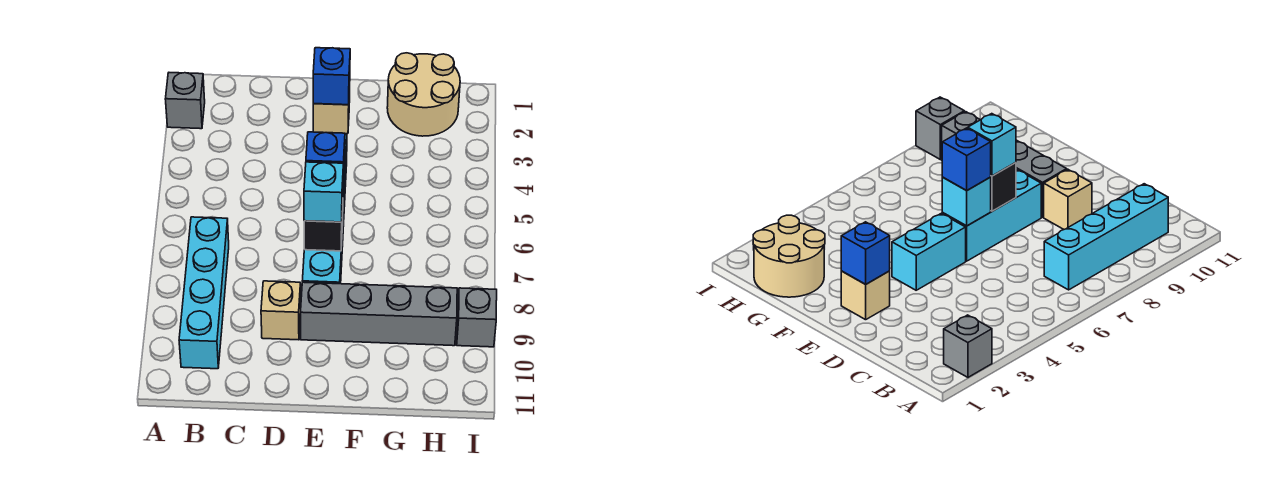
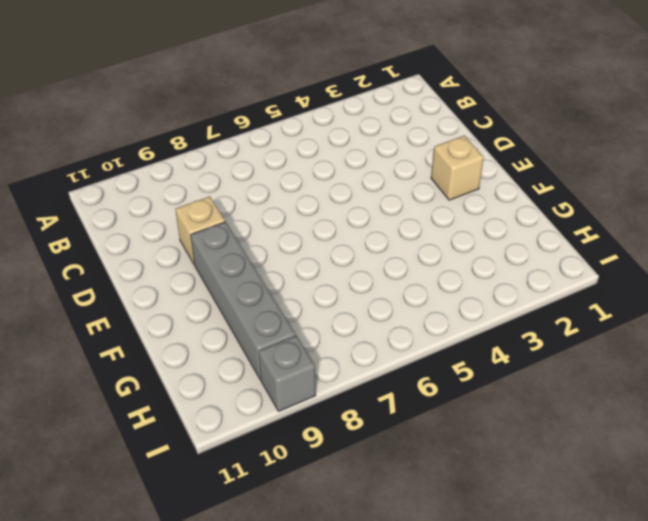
none -> grey brick A2 level 1
none -> cyan brick B7:B10 level 1
none -> cyan brick E4:E5 level 1

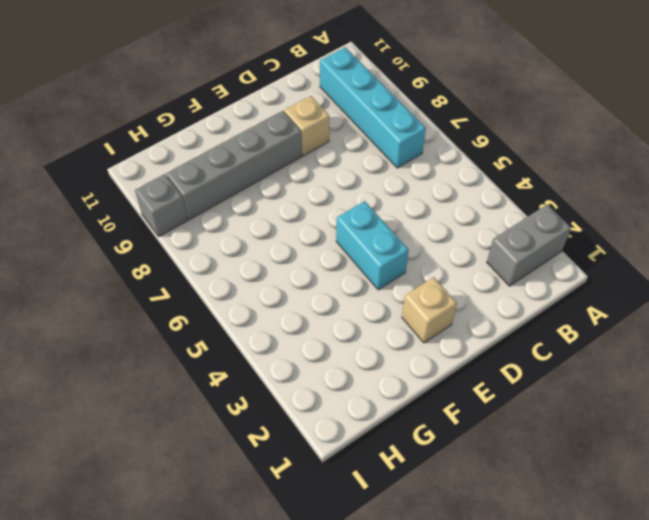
grey brick A2:B2 level 1 -> grey brick A2 level 1
none -> cyan brick E6:E8 level 1
none -> tan round brick G1:H2 level 1
none -> blue brick E2 level 2

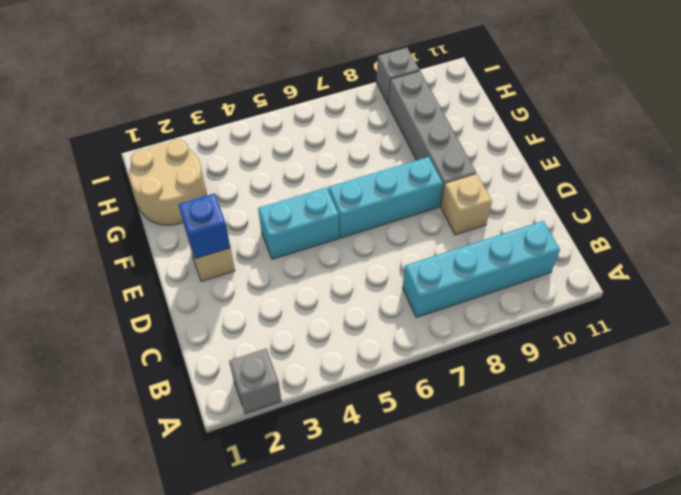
none -> cyan brick E6 level 2
none -> black brick E7 level 2
none -> blue brick E6 level 3

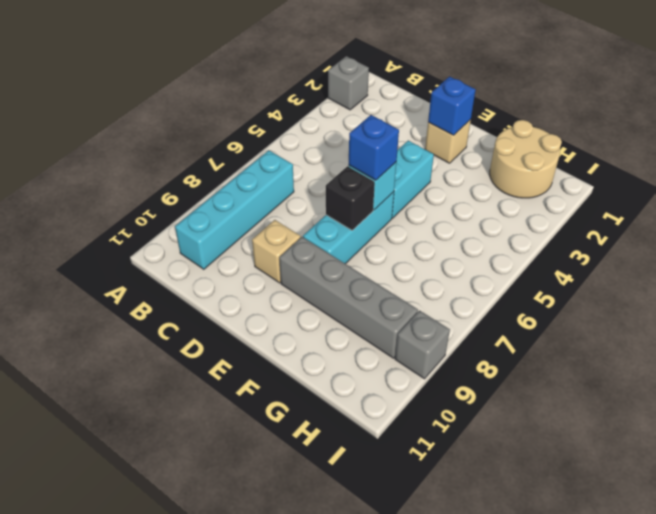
none -> cyan brick E7 level 3

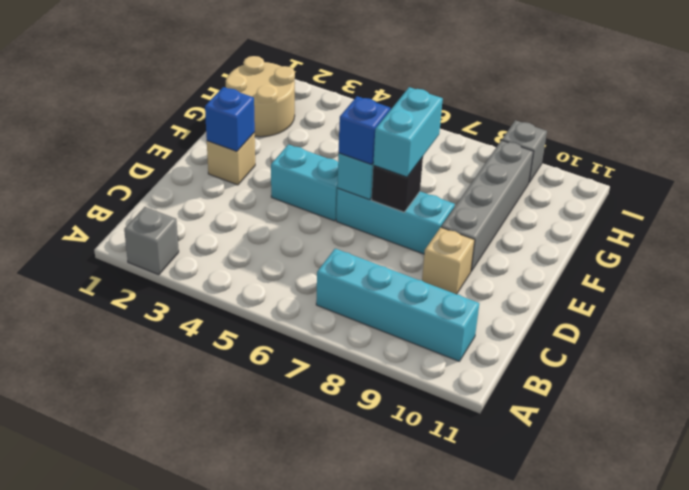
cyan brick E7:F7 level 3 -> cyan brick E7 level 3

